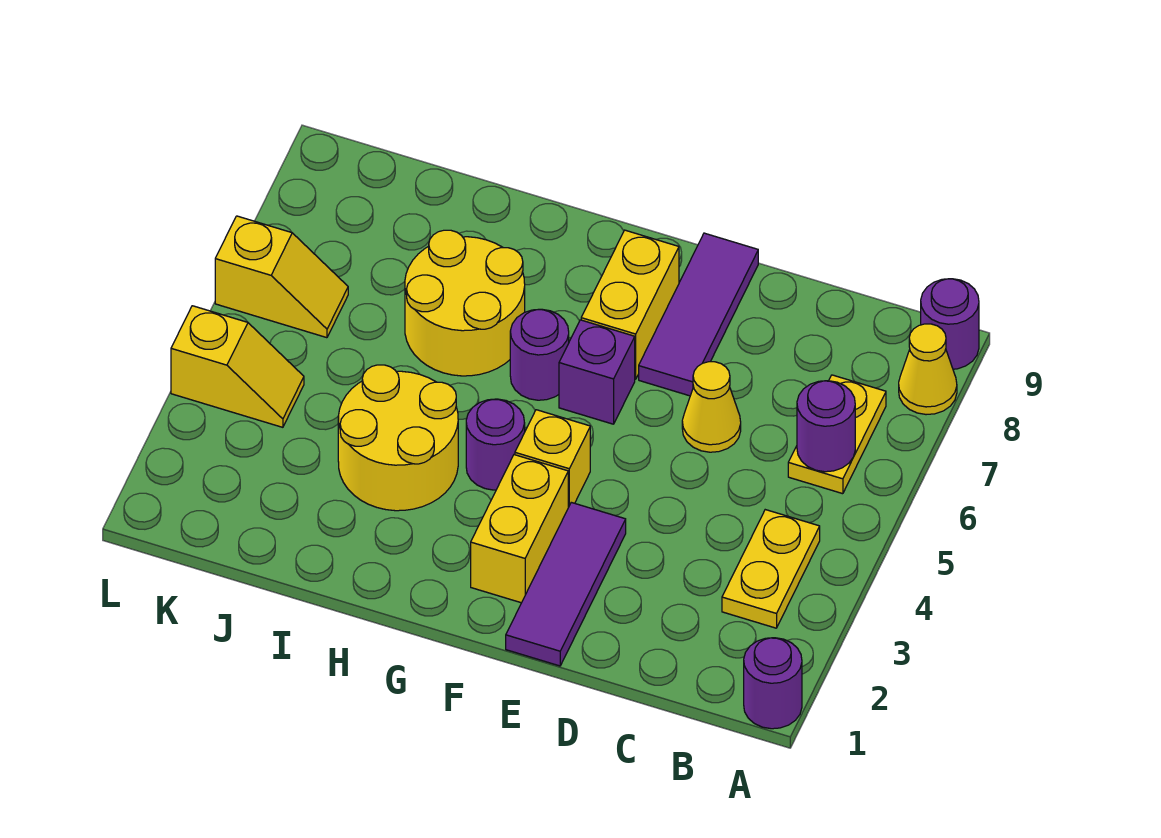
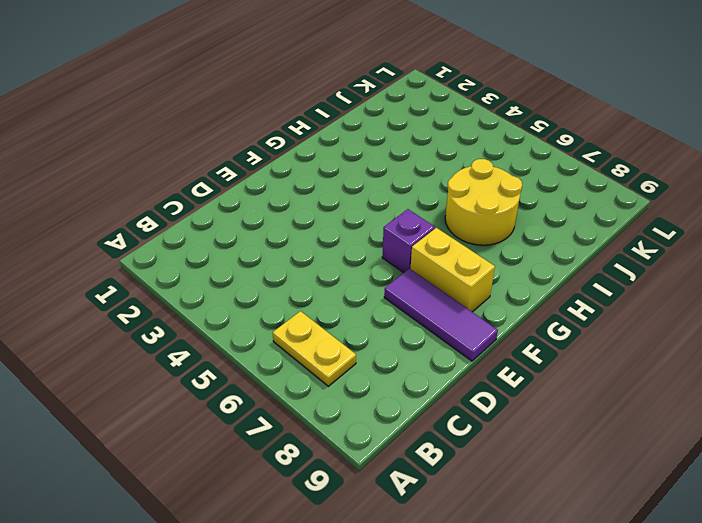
none -> purple round brick A1 level 1
none -> yellow cone A8 level 1
none -> purple round brick A9 level 1

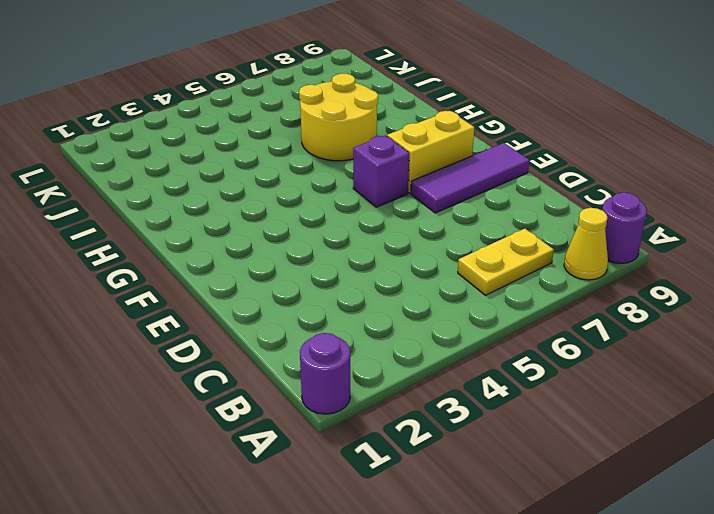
none -> yellow plate B3:B4 level 1
none -> yellow cone D6 level 1
none -> purple tile E1:E3 level 1

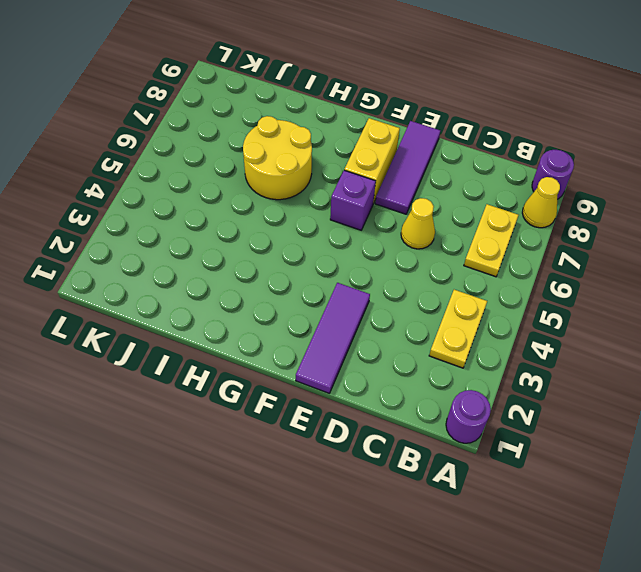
none -> yellow brick F2:F3 level 1
none -> yellow brick F4 level 1
none -> purple round brick G4 level 1

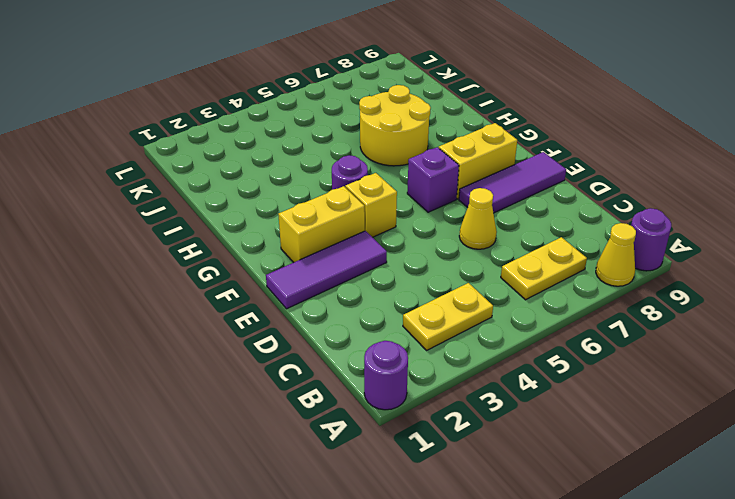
none -> purple round brick G6 level 1
none -> yellow round brick H3:I4 level 1
none -> yellow slope K4:L4 level 1 top L

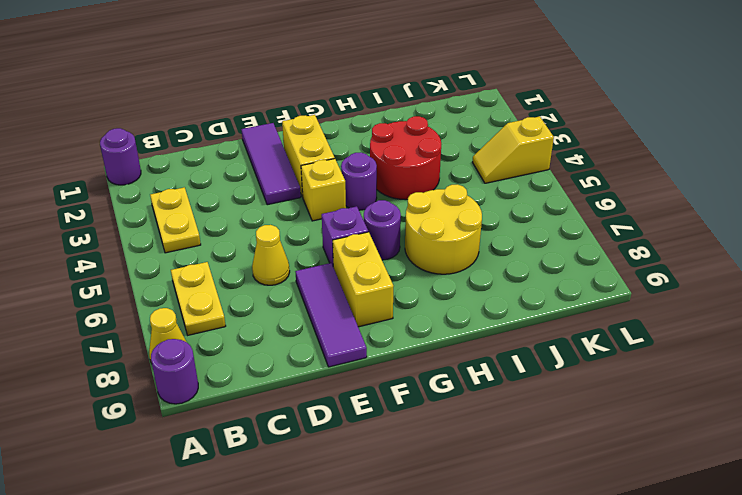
red round brick H3:I4 level 1 -> yellow round brick H3:I4 level 1
none -> yellow slope K6:L6 level 1 top L
none -> purple round brick B6 level 2

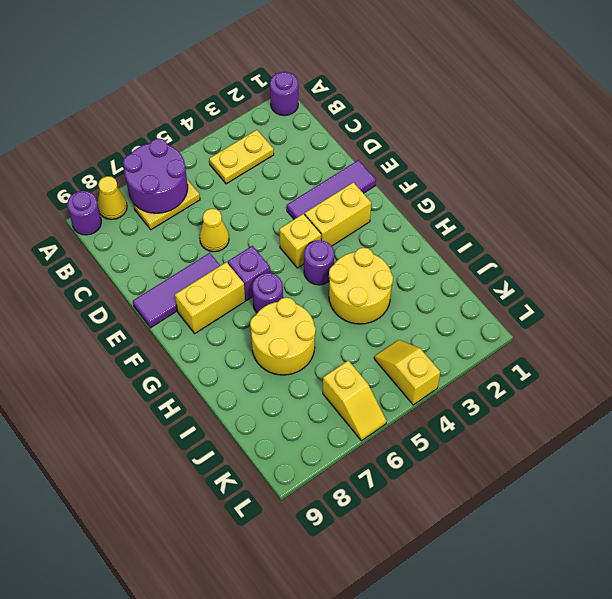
purple round brick A6:B7 level 2 -> purple round brick B6 level 2
yellow slope K6:L6 level 1 top K -> yellow slope K6:L6 level 1 top L

